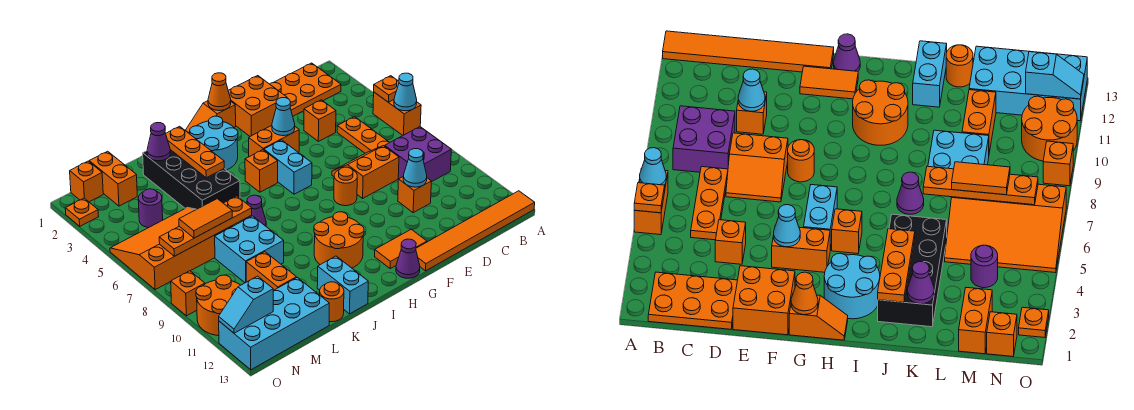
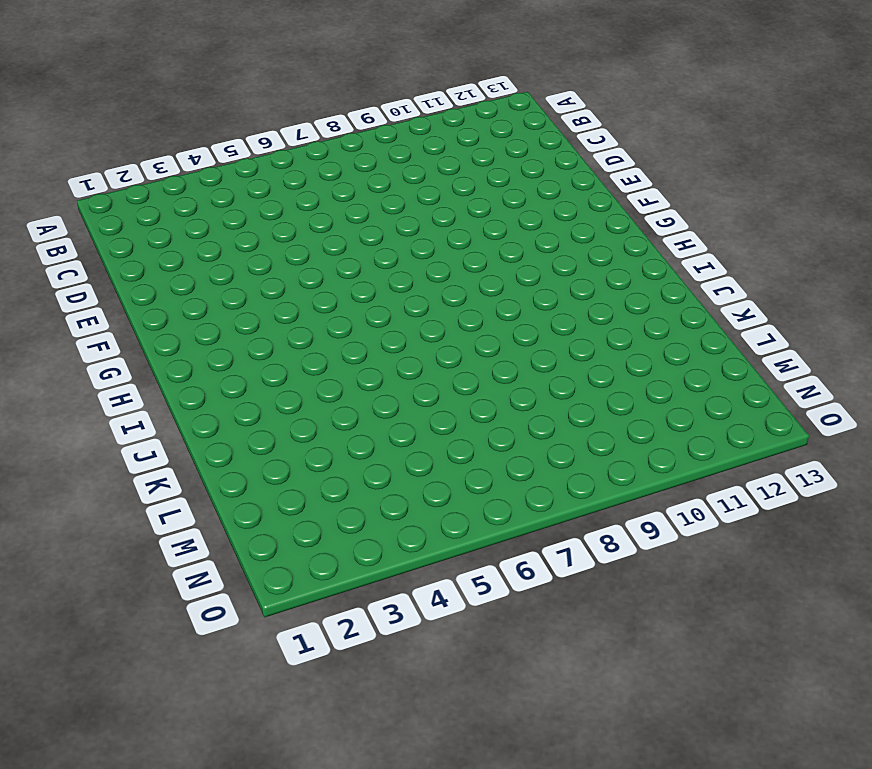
none -> orange brick A5:A6 level 1
none -> orange tile A13:F13 level 1
none -> orange plate B1:D2 level 1
none -> purple brick B8:C9 level 1

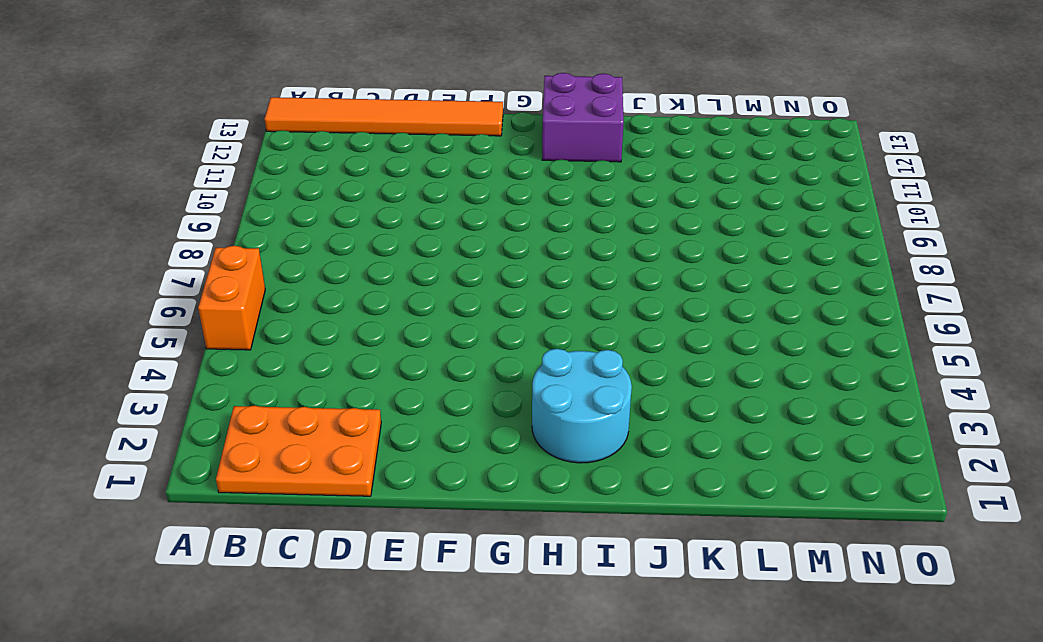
purple brick H12:I13 level 1 -> purple brick B8:C9 level 1
none -> orange plate C5:C7 level 1
none -> orange brick D4 level 1
none -> orange slope D7:E8 level 1 top 8
none -> orange brick D10 level 1

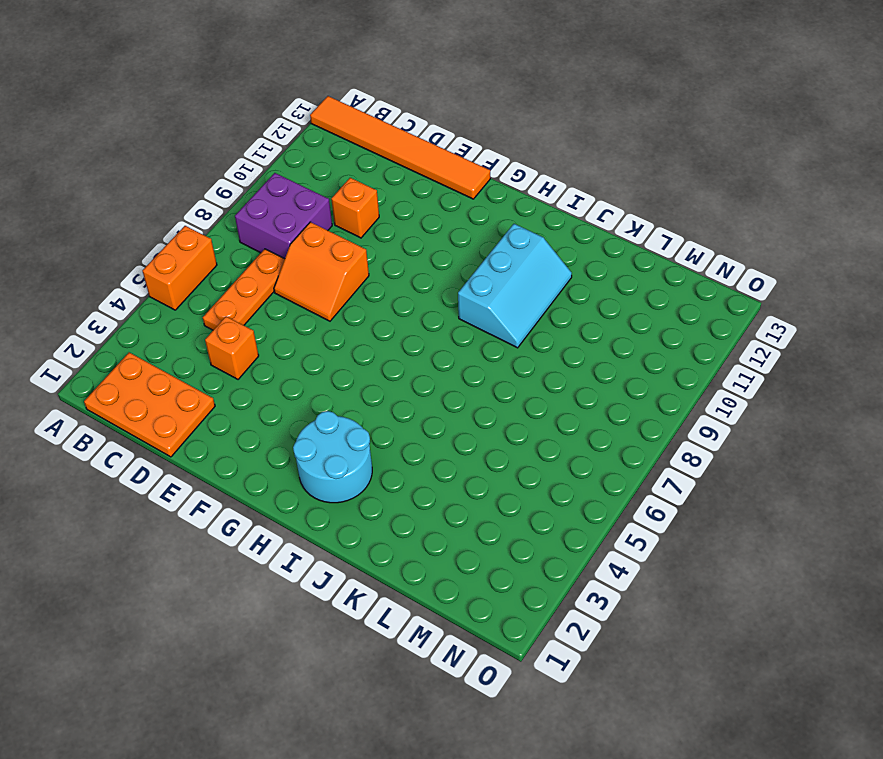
cyan slope I9:J11 level 1 top I -> orange round brick H10:I11 level 1
none -> orange brick E1:F2 level 1
none -> orange brick F4:G4 level 1
none -> orange round brick F8 level 1
none -> orange tile F12:G12 level 1

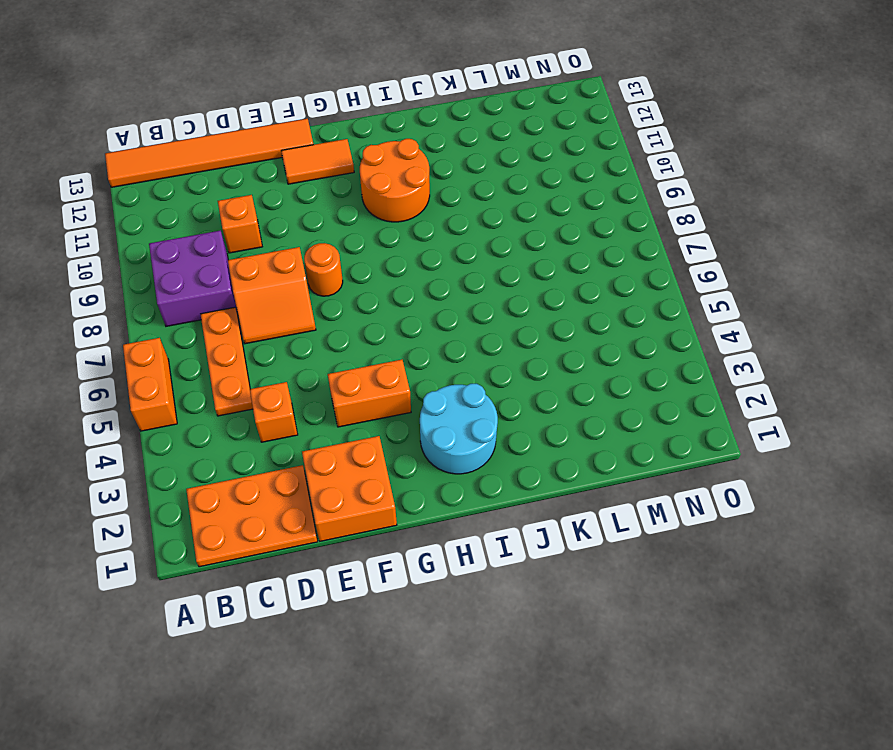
none -> orange slope G1:H1 level 1 top G
none -> cyan brick G5:G6 level 1
none -> purple cone G13 level 1
none -> orange brick H5 level 1

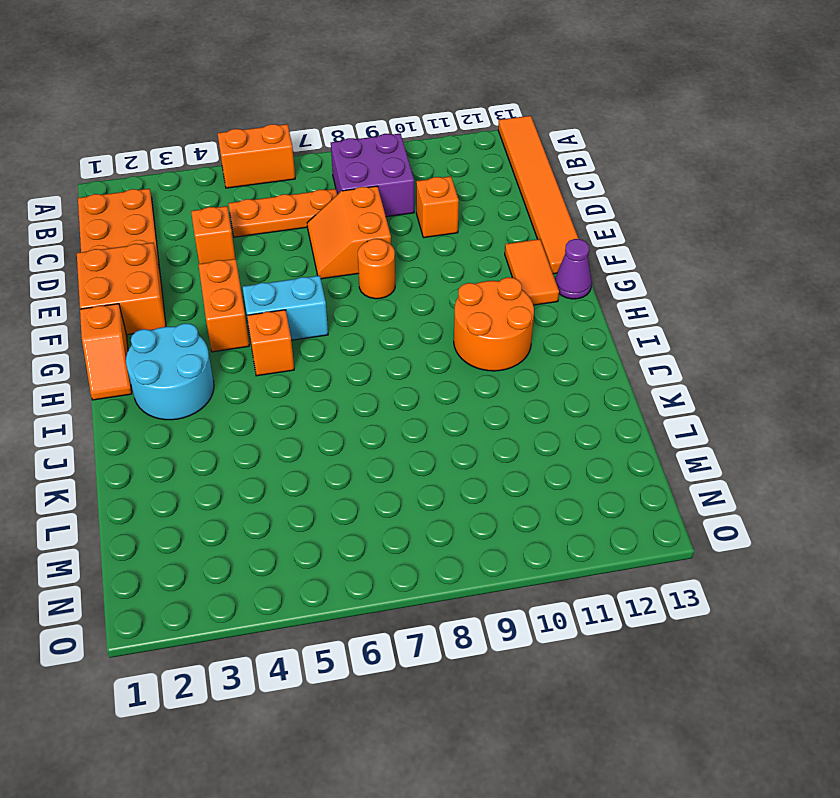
none -> black brick J2:K5 level 1
none -> purple cone J7 level 1
none -> cyan brick J12:J13 level 1
none -> cyan brick K8:L9 level 1

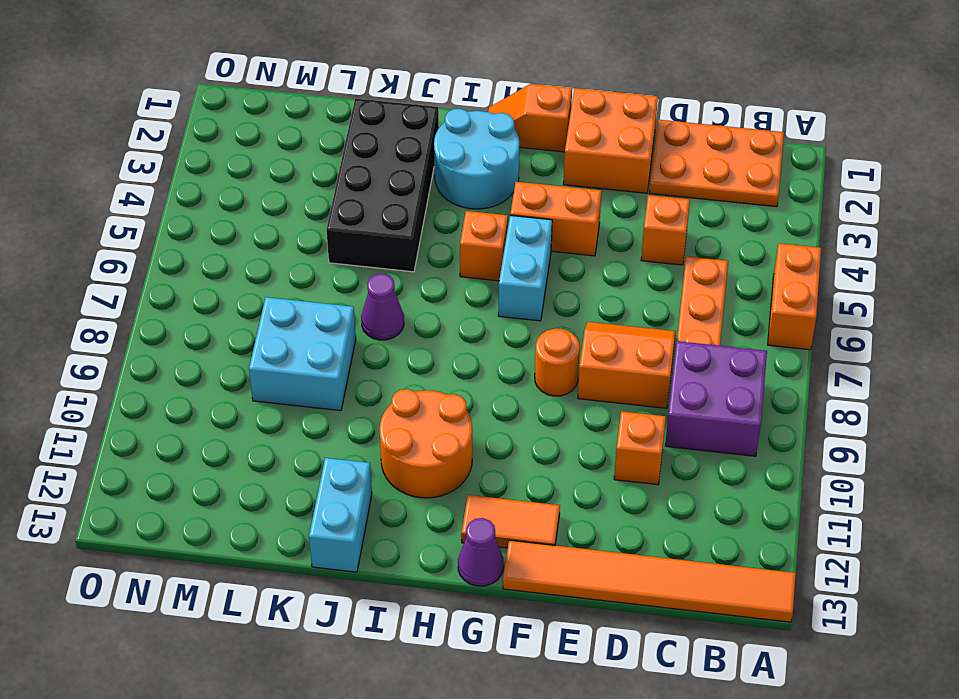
none -> orange round brick K13 level 1
none -> orange slope L5:O7 level 1 top 7
none -> orange brick L10:L11 level 1
none -> cyan brick L12:O13 level 1

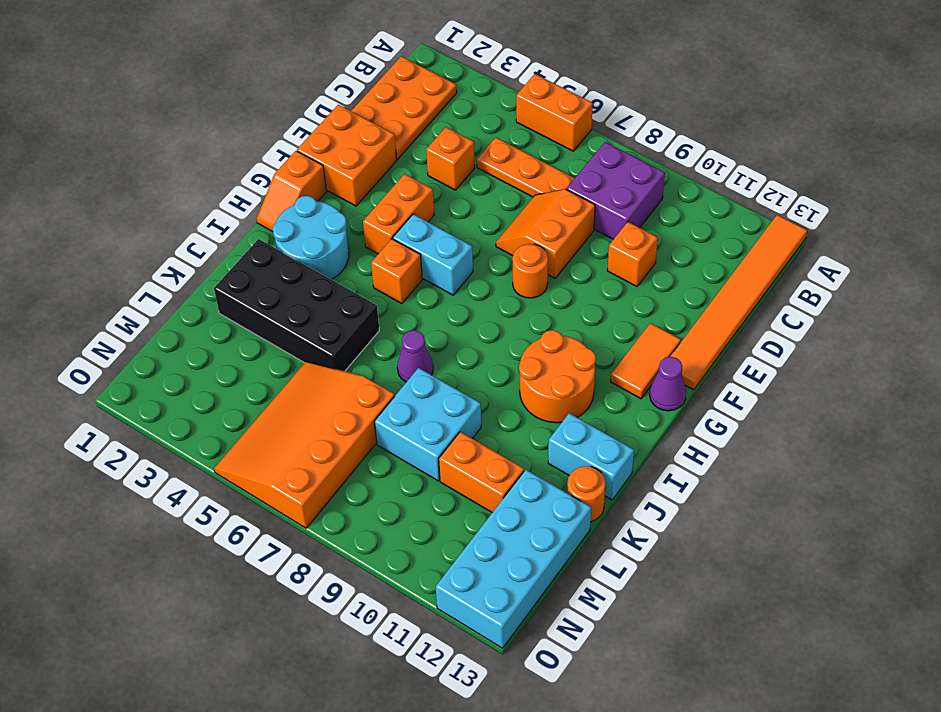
none -> orange brick M1:M2 level 1
none -> purple round brick M4 level 1
none -> orange brick N1 level 1
none -> orange round brick N10:O11 level 1

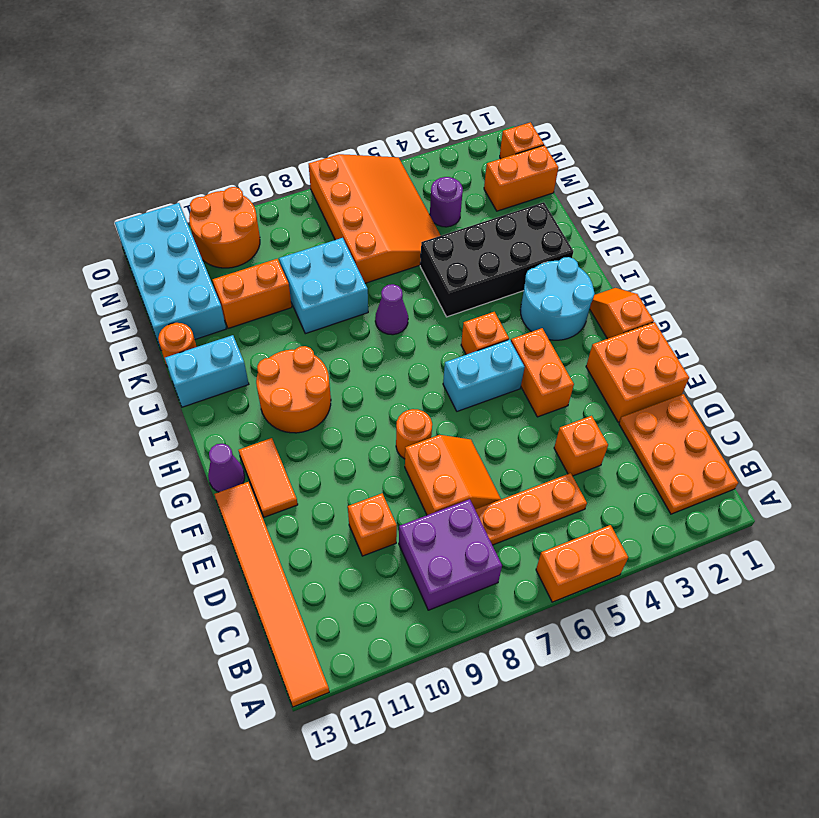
none -> orange plate O2 level 1
none -> orange brick O9 level 1
none -> orange plate A5 level 2
none -> cyan cone A6 level 2

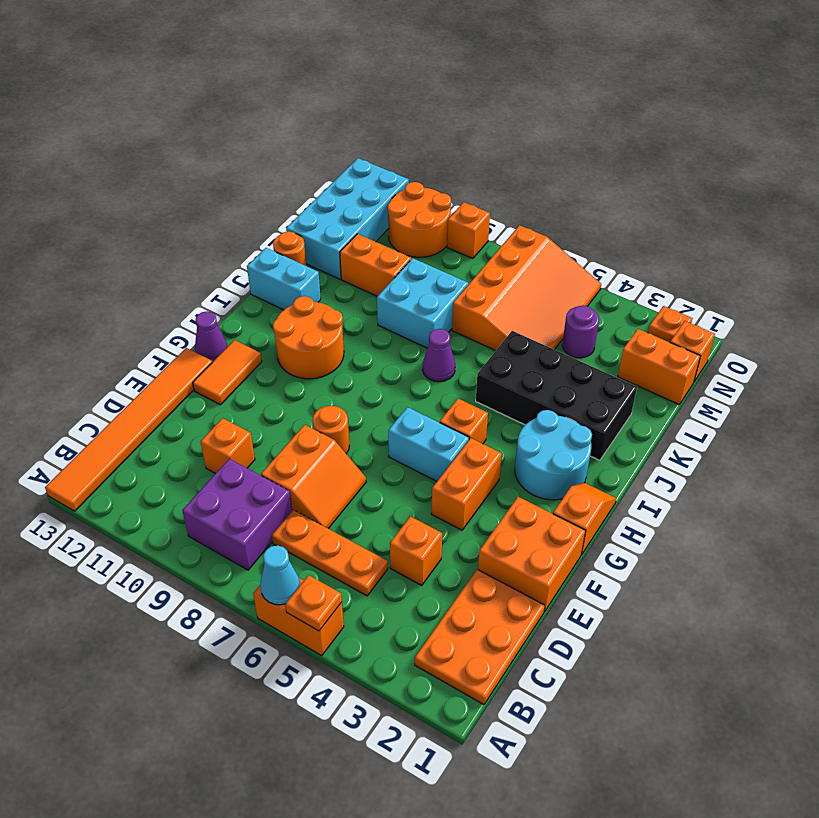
none -> cyan cone D10 level 2
none -> cyan cone F4 level 2
none -> orange cone G1 level 2
none -> orange plate J2:J4 level 2

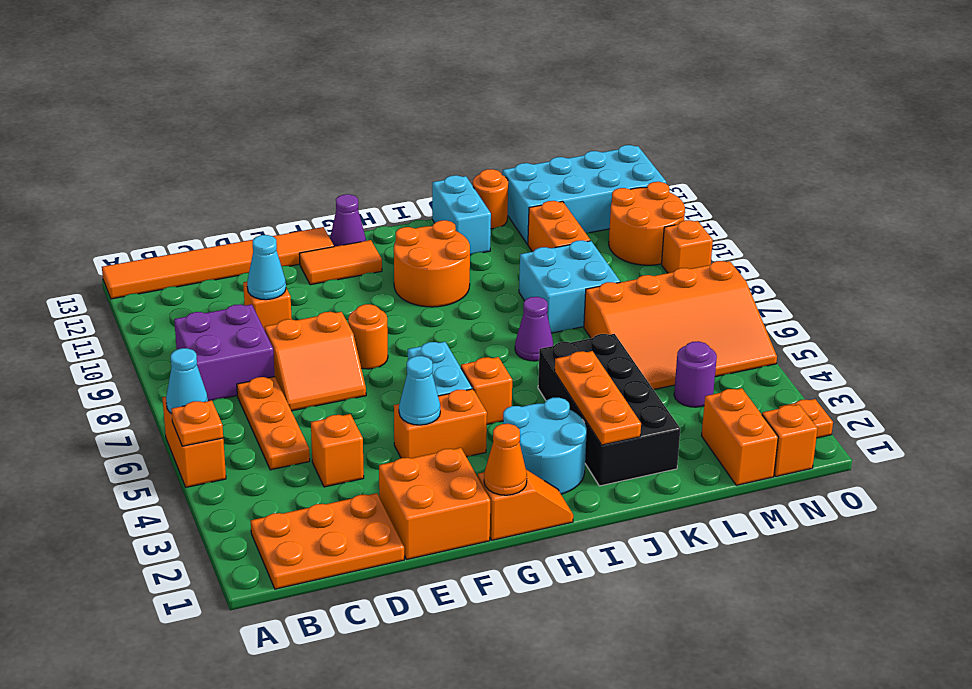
none -> purple cone K2 level 2
none -> orange plate K7:N7 level 2
none -> cyan slope N12:O12 level 2 top N
none -> orange tile L7:M7 level 3

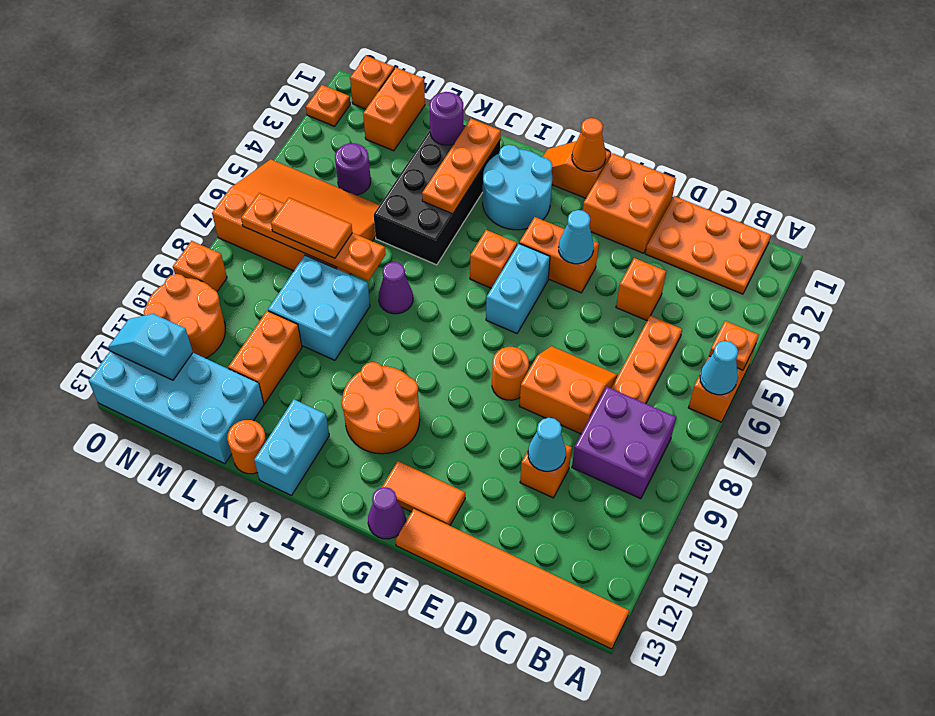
purple round brick K2 level 2 -> purple cone K2 level 2

